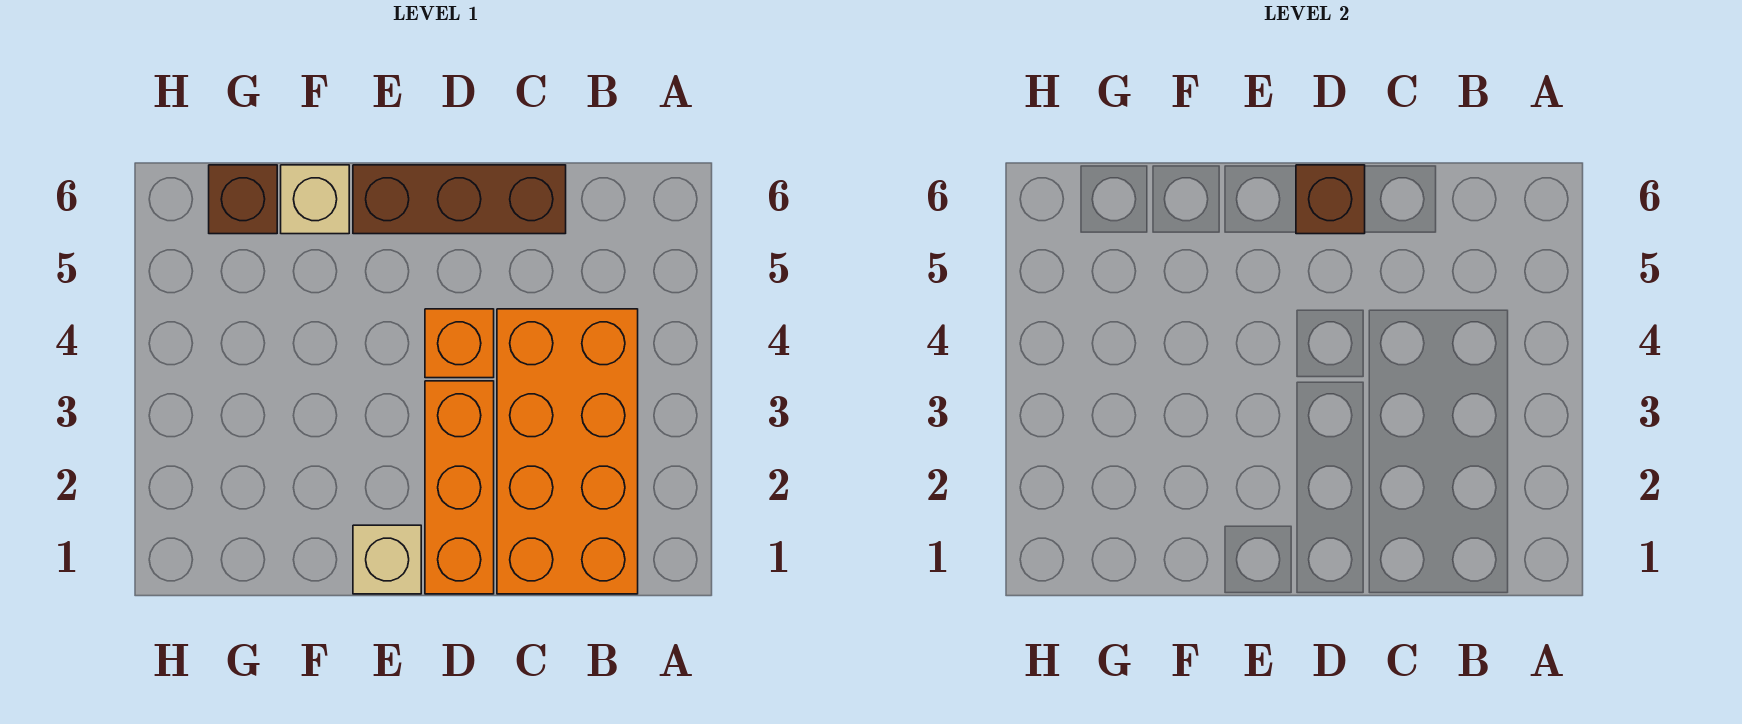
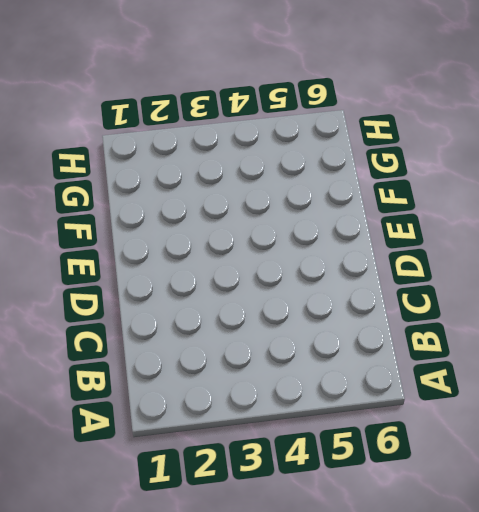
none -> orange brick B1:C4 level 1
none -> brown brick C6:E6 level 1

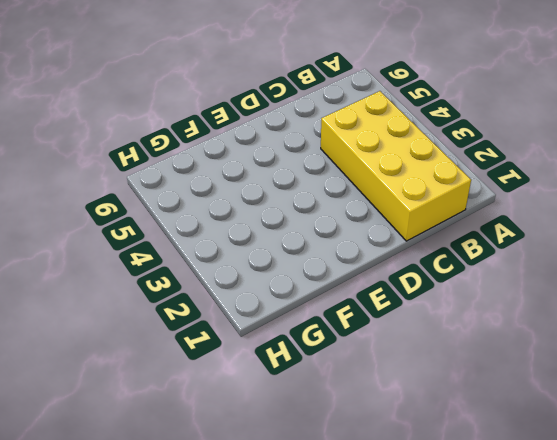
yellow brick B1:C4 level 1 -> orange brick B1:C4 level 1
none -> brown brick C6:E6 level 1
none -> orange brick D1:D3 level 1

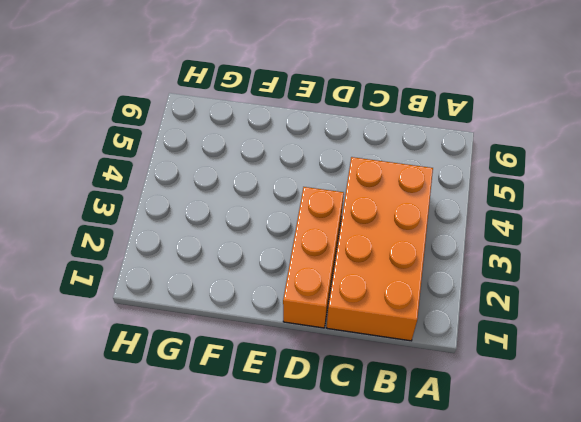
none -> brown brick C6:E6 level 1
none -> orange brick D4 level 1

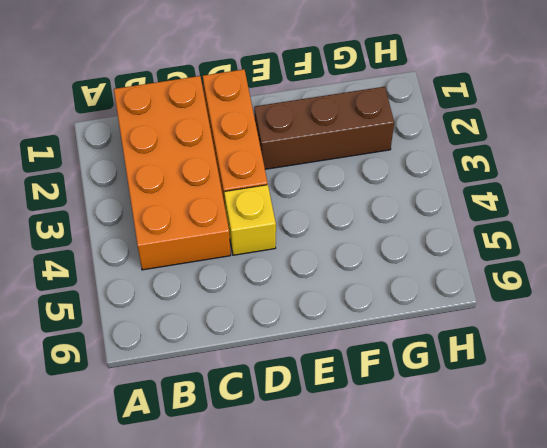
yellow brick D4 level 1 -> orange brick D4 level 1
brown brick E2:G2 level 1 -> brown brick C6:E6 level 1
none -> tan brick E1 level 1
none -> tan brick F6 level 1

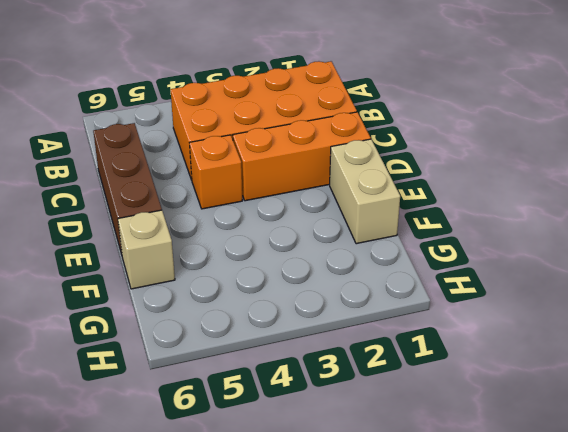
tan brick E1:F1 level 1 -> tan brick E1 level 1
none -> brown brick G6 level 1
none -> brown brick D6 level 2

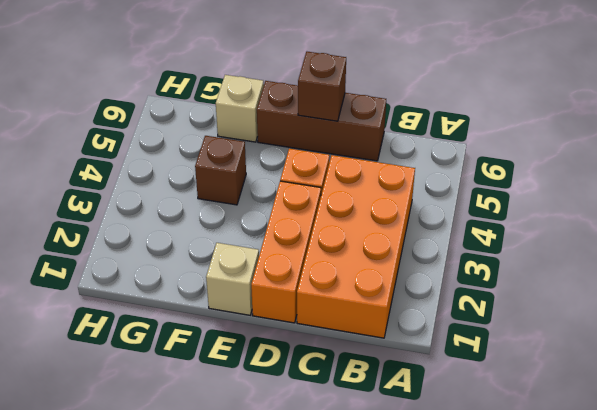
brown brick F4 level 1 -> brown brick G6 level 1

